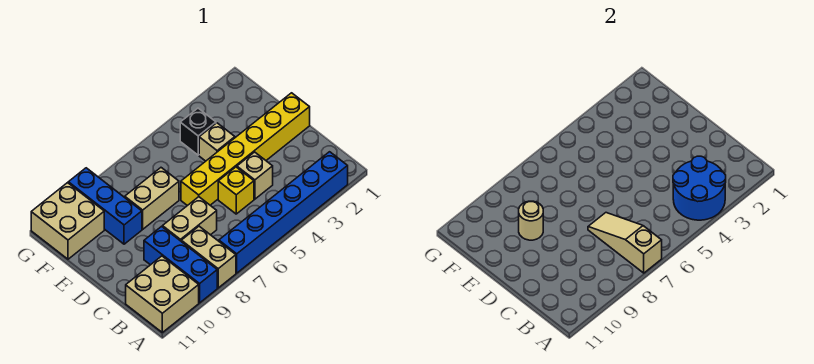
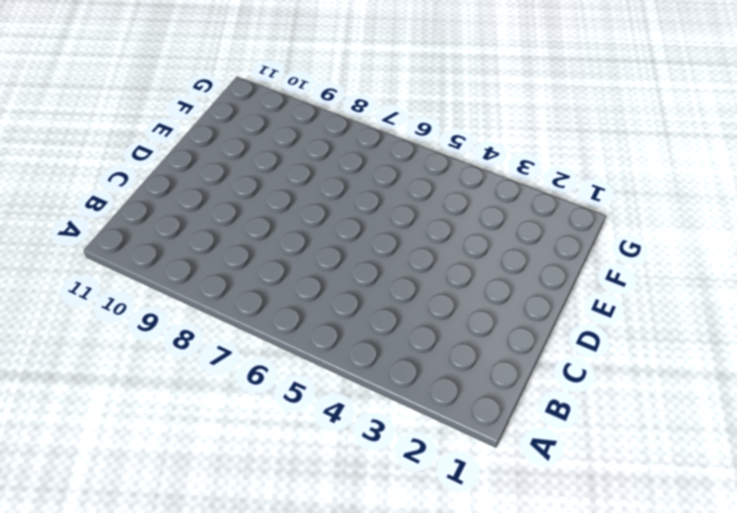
none -> blue brick A2:A7 level 1
none -> tan brick A8:B8 level 1
none -> blue brick A9:C9 level 1

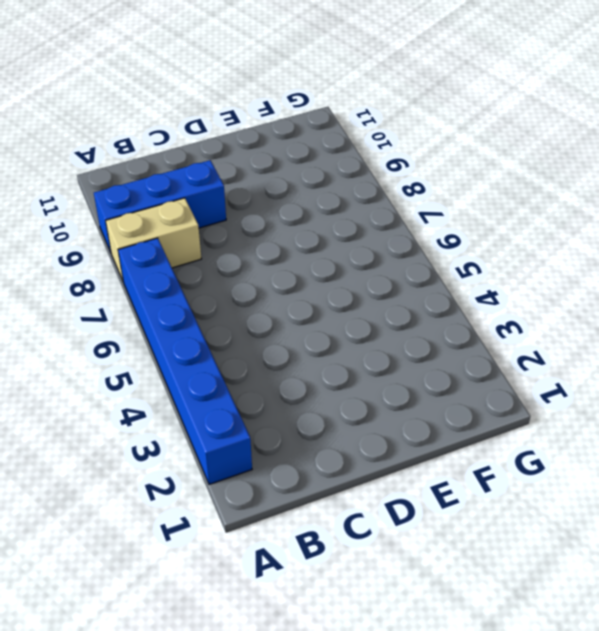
none -> tan brick A10:B11 level 1
none -> tan brick C4 level 1
none -> yellow brick C5 level 1

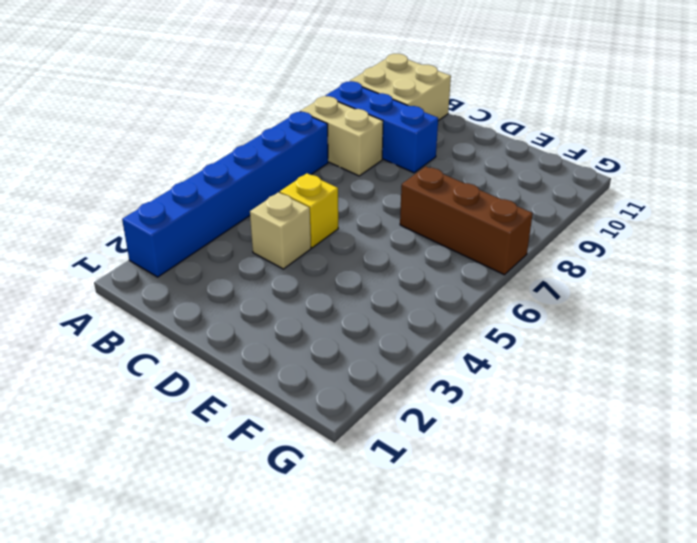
brown brick E7:G7 level 1 -> tan brick E7:E8 level 1
none -> tan brick C7:C8 level 1
none -> yellow brick D1:D6 level 1
none -> tan brick E4 level 1

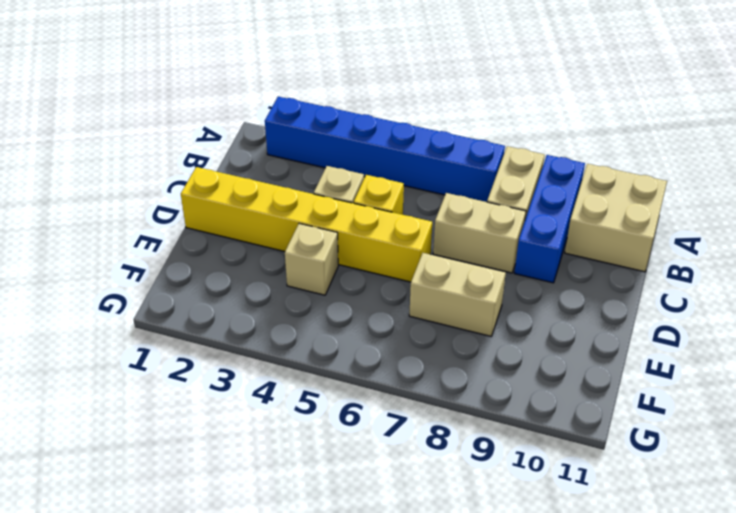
none -> blue brick E9:G9 level 1
none -> black brick F4 level 1
none -> tan brick F10:G11 level 1

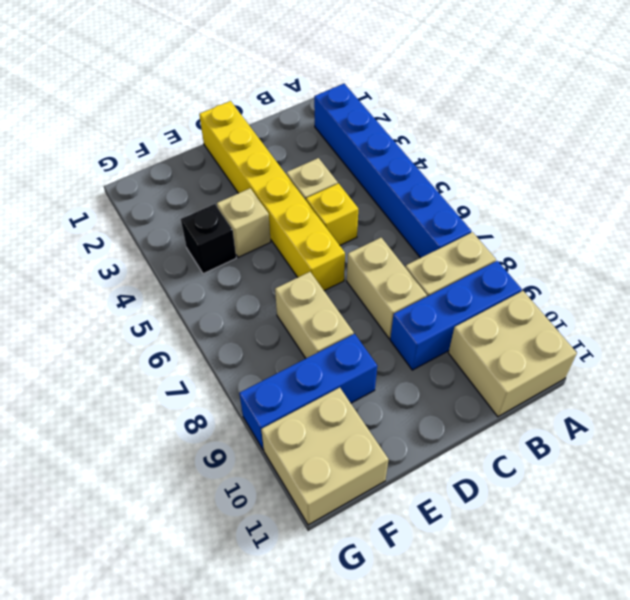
none -> blue round brick A3:B4 level 2
none -> tan slope A7:C7 level 2 top A
none -> tan round brick E9 level 2

